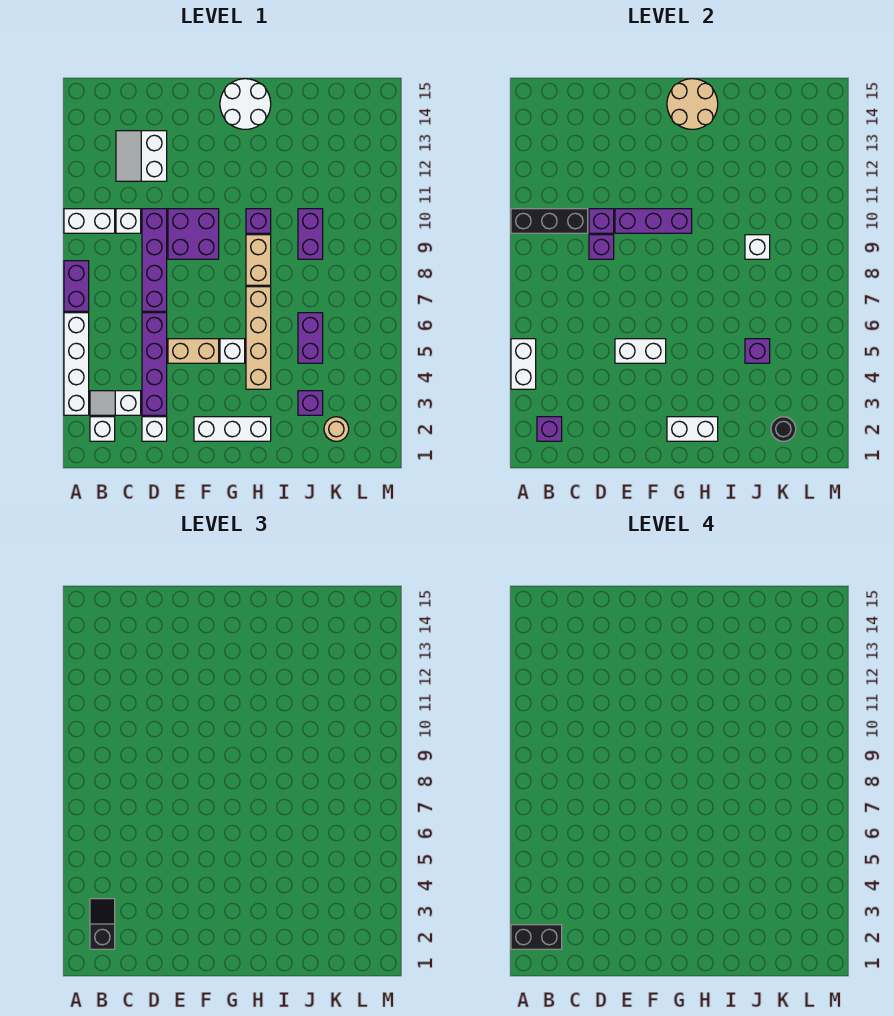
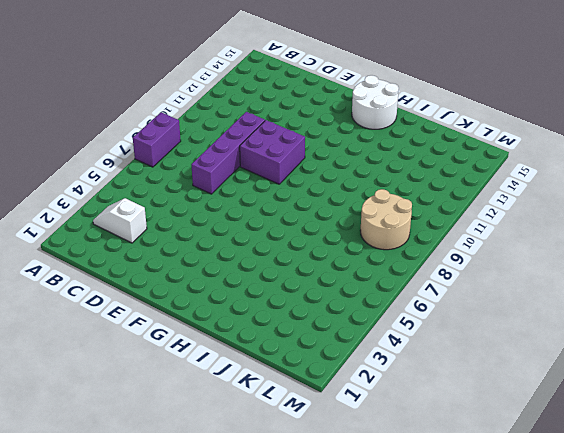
tan round brick K8:L9 level 1 -> tan round brick G14:H15 level 2
none -> white brick A3:A6 level 1
none -> white brick A10:B10 level 1
none -> white brick B2 level 1
none -> white brick C10 level 1

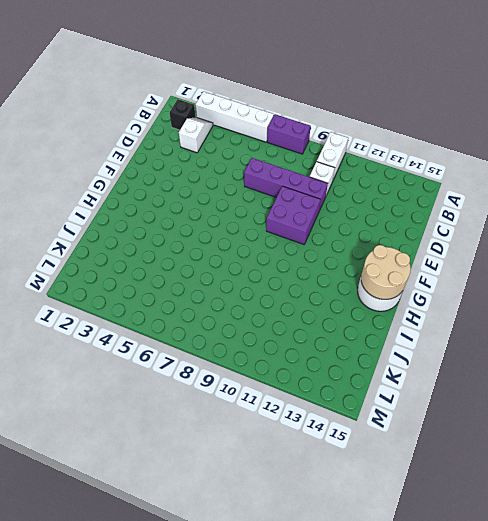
black brick B2 level 1 -> white brick B2 level 1
none -> white slope C12:D13 level 1 top D
none -> white brick D2 level 1
none -> purple brick D3:D6 level 1
none -> tan brick E5:F5 level 1

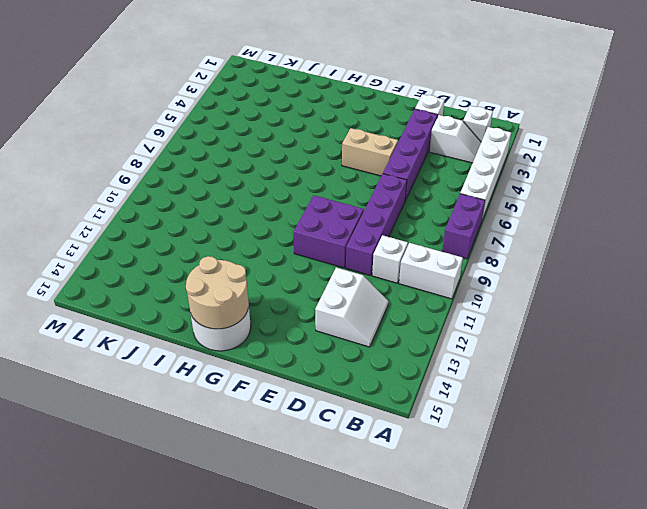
none -> white brick F2:H2 level 1
none -> white brick G5 level 1
none -> tan brick H4:H7 level 1
none -> tan brick H8:H9 level 1

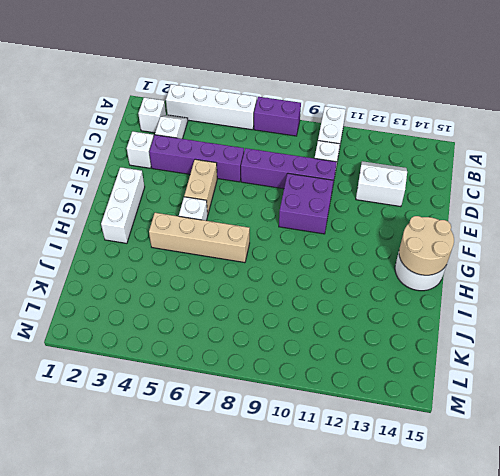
none -> tan brick H8:H9 level 1
none -> purple brick H10 level 1
none -> purple brick J3 level 1
none -> purple brick J5:J6 level 1

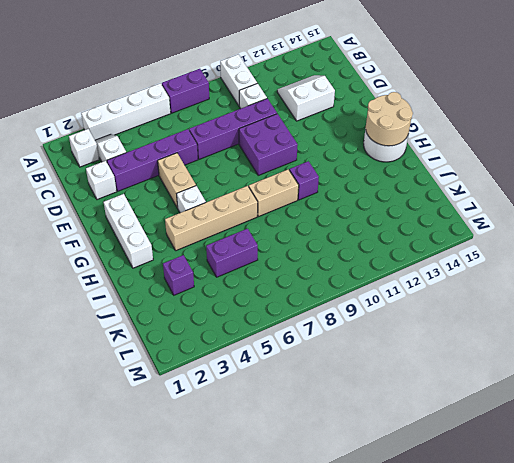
none -> purple brick J9:J10 level 1
none -> tan round brick K2 level 1
none -> white brick A4:A5 level 2
none -> black brick A10:C10 level 2

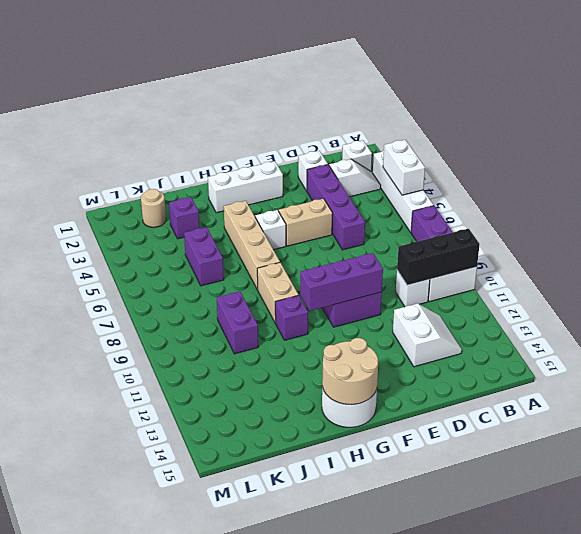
none -> purple brick D7:D10 level 1
none -> purple brick B2 level 2
none -> purple brick D9 level 2
none -> purple brick D10 level 2

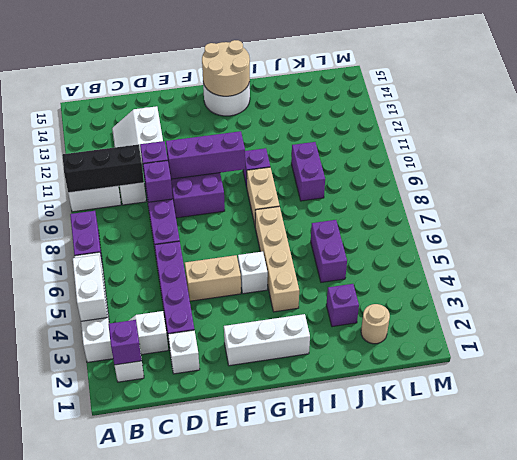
none -> white brick E5:F5 level 2
none -> white brick G2:H2 level 2
none -> purple brick J5 level 2
none -> white brick J9 level 2

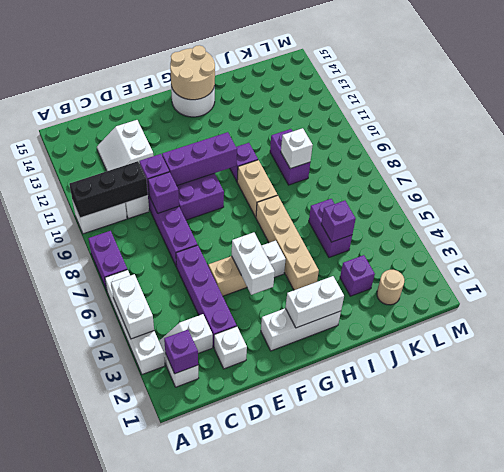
white brick F4:F5 level 2 -> white brick E5:F5 level 2
none -> black round brick K2 level 2
none -> black slope B2:B3 level 3 top 2
none -> black brick A2:B2 level 4

